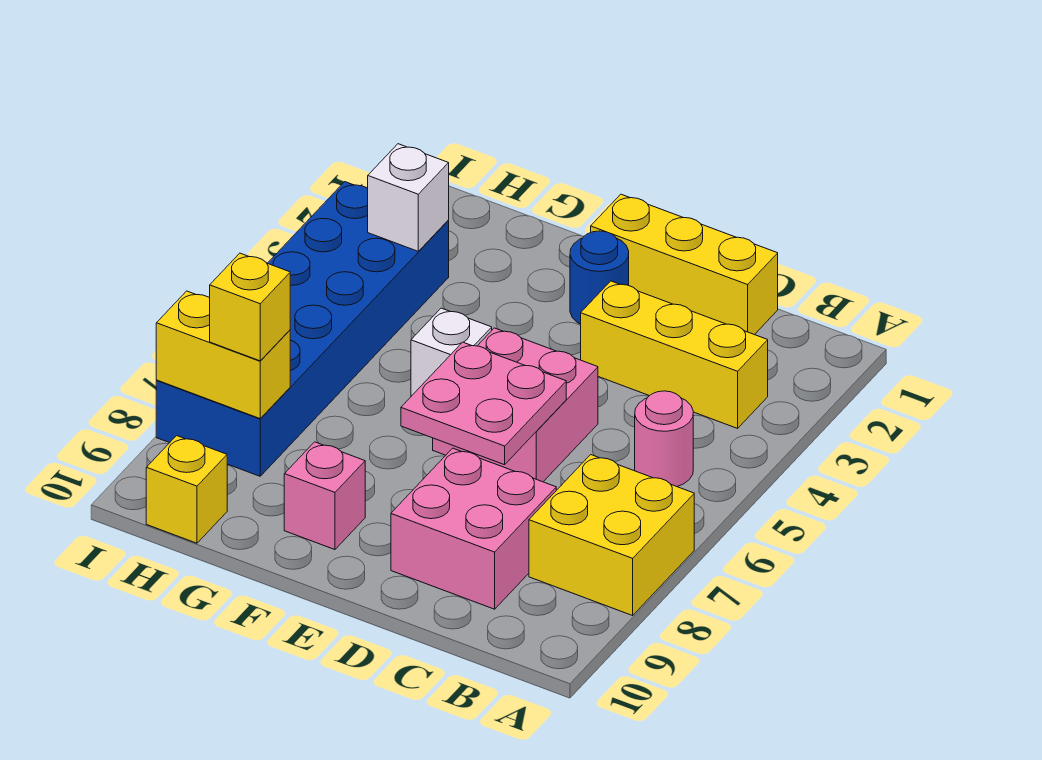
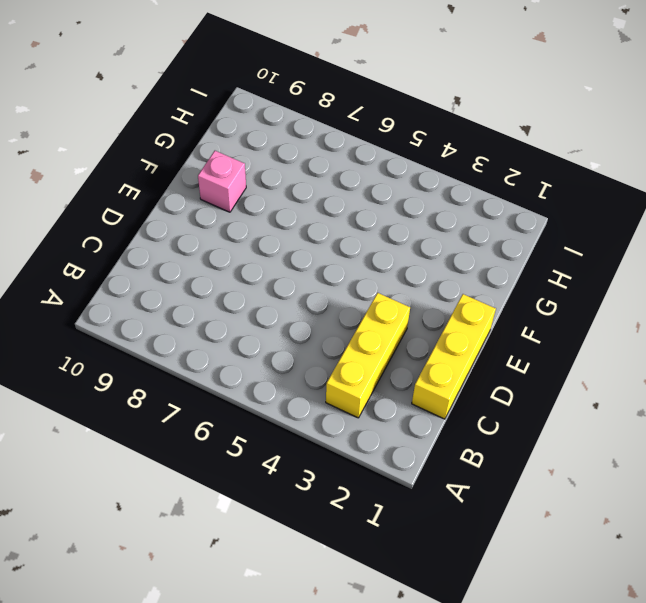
none -> yellow brick A7:B8 level 1
none -> pink round brick B5 level 1
none -> pink brick C8:D9 level 1

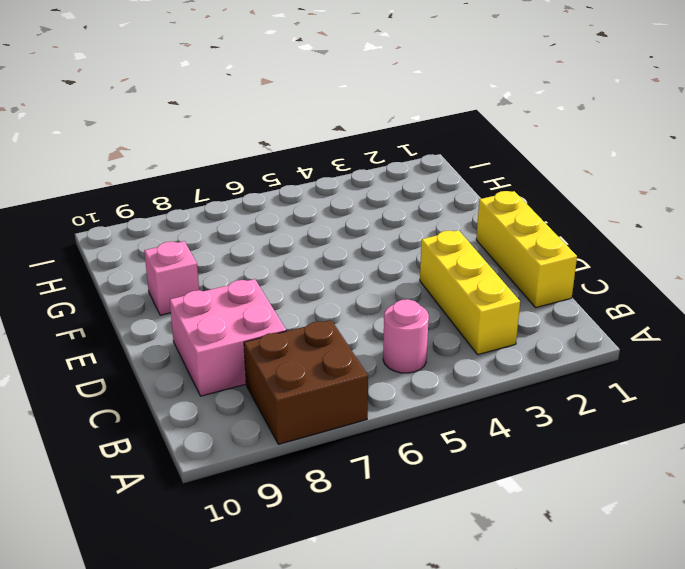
brown brick A7:B8 level 1 -> yellow brick A7:B8 level 1
none -> pink brick D5:E6 level 1
none -> blue round brick E2 level 1
none -> white brick F5 level 1

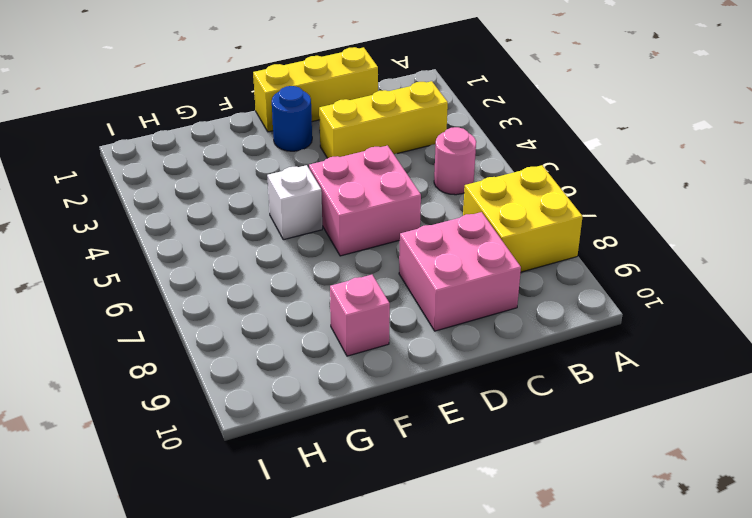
none -> blue brick H3:I8 level 1
none -> yellow brick H10 level 1
none -> pink plate D6:E7 level 2

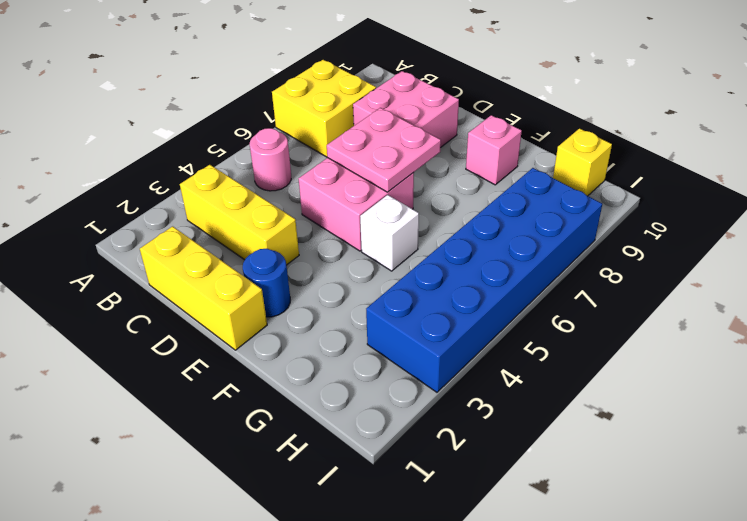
none -> white brick H3 level 2
none -> yellow brick H8:I8 level 2
none -> yellow brick H8 level 3

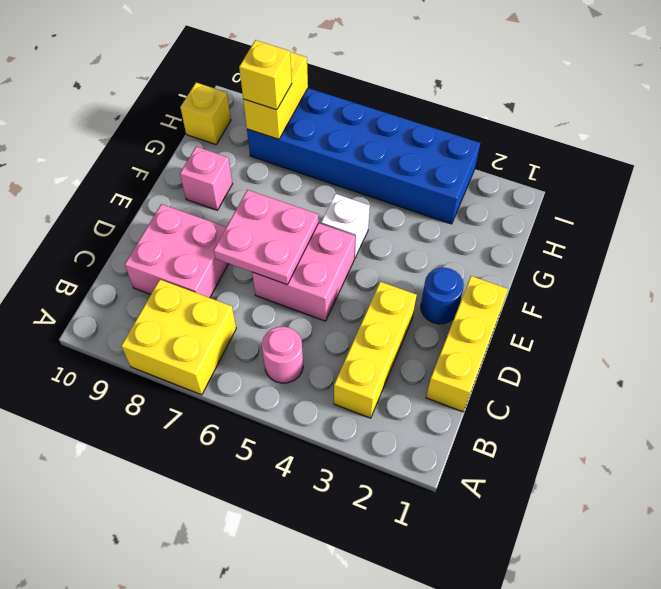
none -> white brick H3 level 2

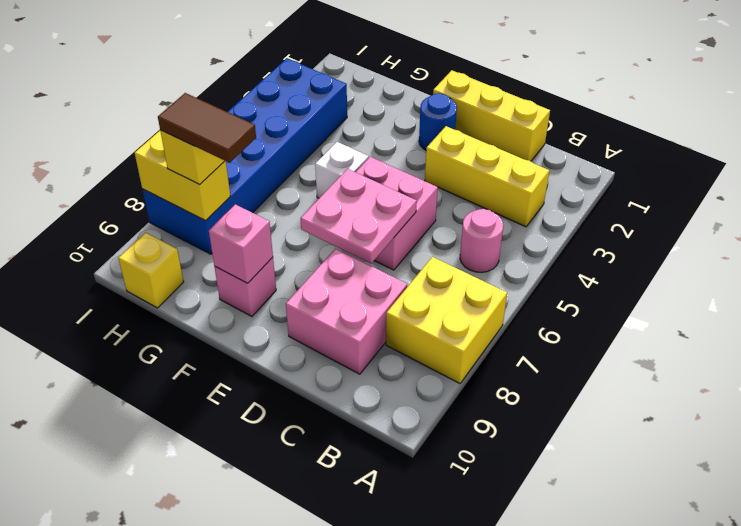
pink brick F9 level 2 -> none
brown tile G8:H8 level 4 -> none
none -> white brick H3 level 2

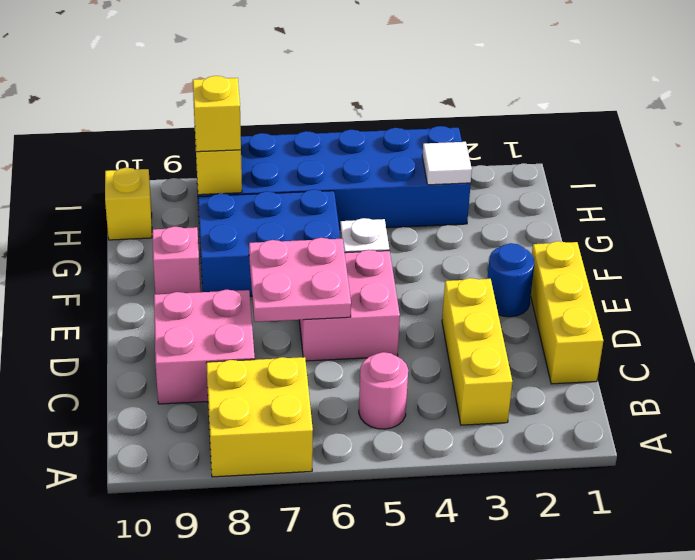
blue brick F6:G8 level 1 -> none
white tile H3 level 2 -> white brick H3 level 2

